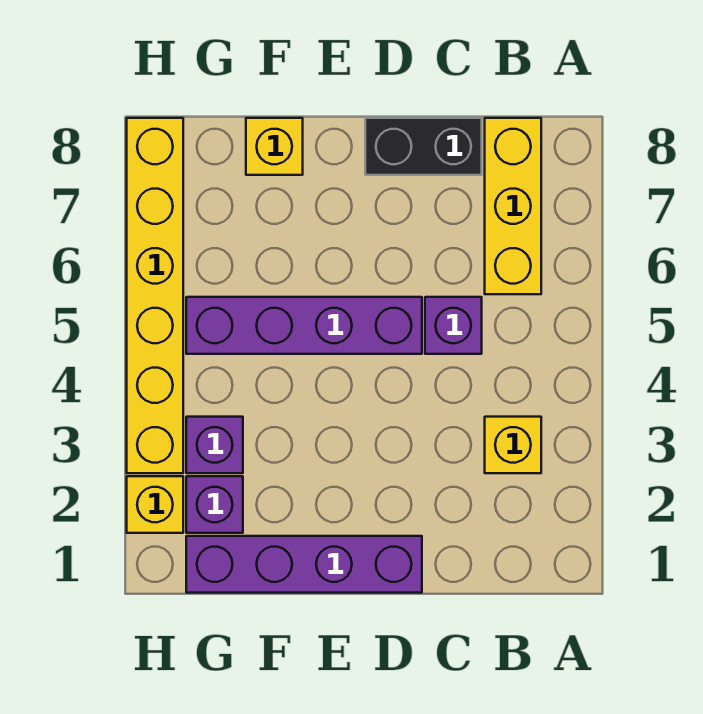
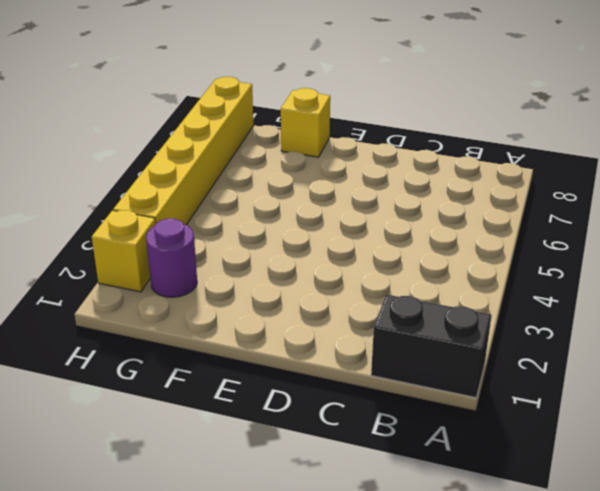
black brick A1:B1 level 1 -> black brick C8:D8 level 1
purple round brick G2 level 1 -> purple brick G2 level 1
none -> yellow brick B3 level 1
none -> yellow brick B6:B8 level 1

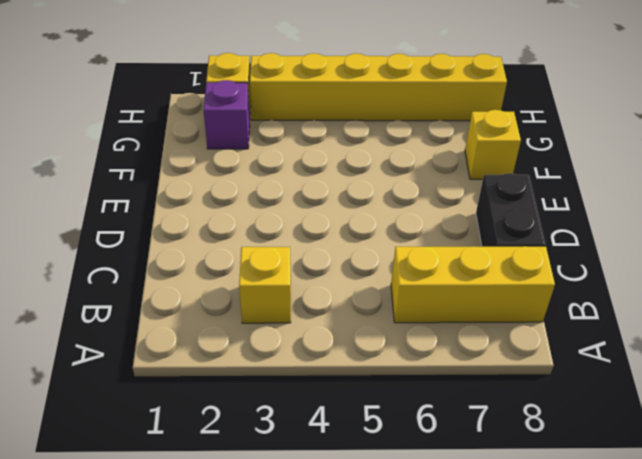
none -> purple brick C5 level 1
none -> purple brick D1:G1 level 1

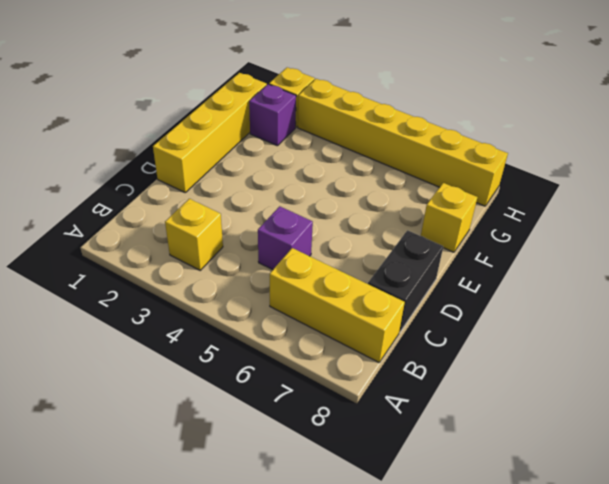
yellow brick D1:G1 level 1 -> purple brick D1:G1 level 1
none -> purple brick D5:G5 level 1
none -> purple brick G3 level 1

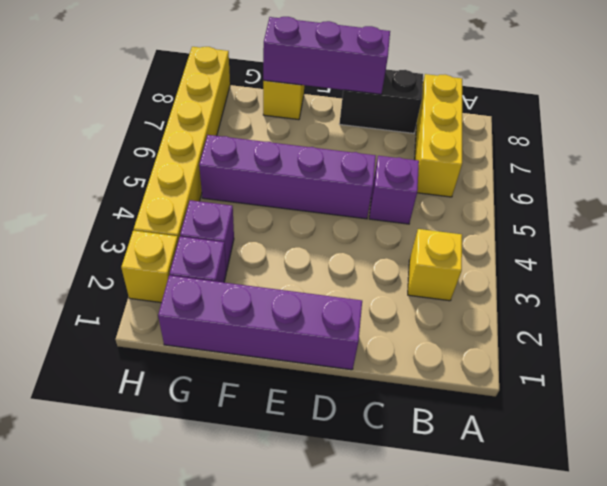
purple brick D8:F8 level 2 -> none

